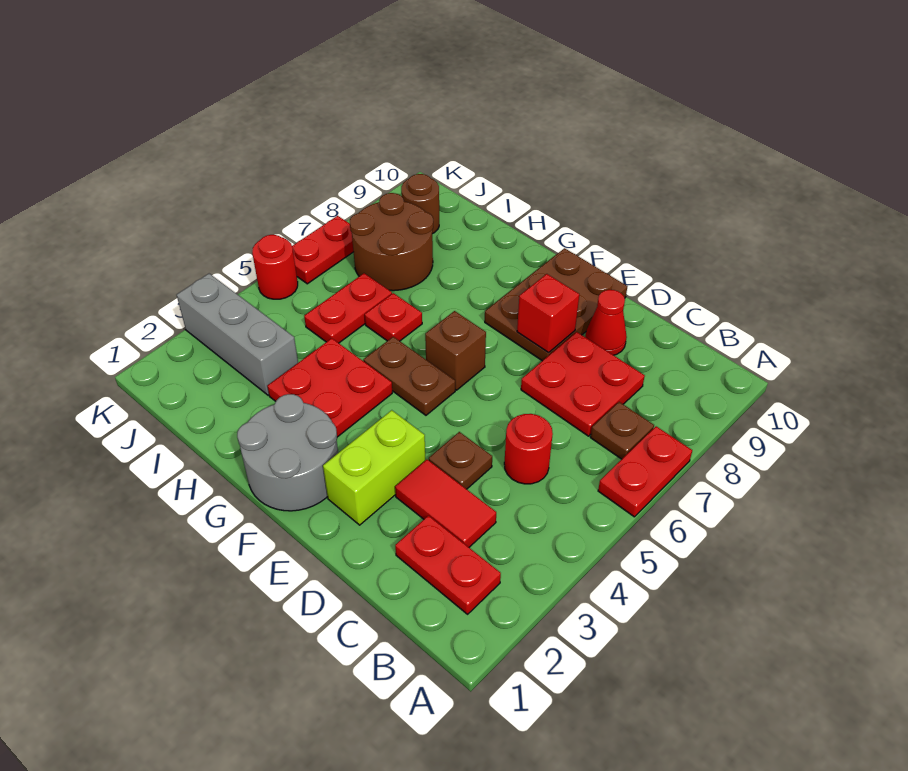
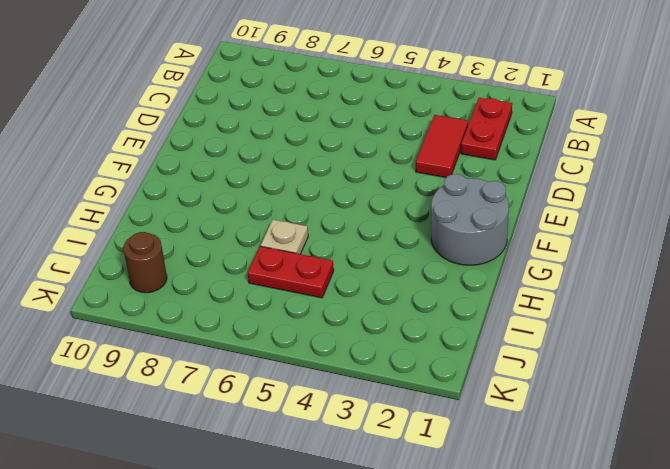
tan plate H6 level 1 -> red plate H6 level 1
none -> red plate A6:A7 level 1
none -> brown plate B7 level 1
none -> red round brick C5 level 1

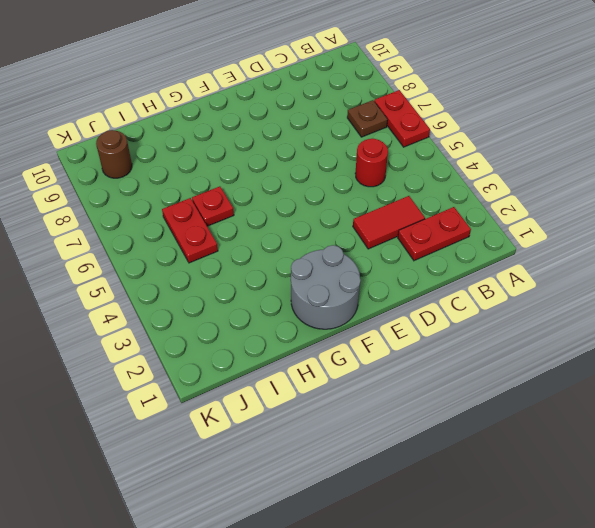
none -> red plate C7:D8 level 1
none -> brown plate D4 level 1
none -> red cone D9 level 1

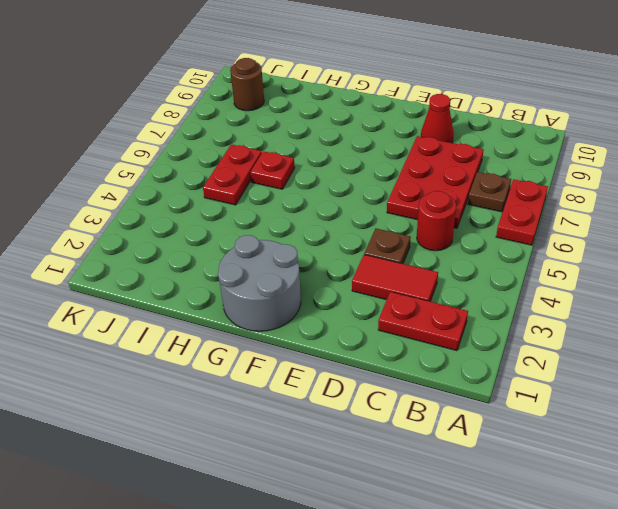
red plate C6:D8 level 1 -> red plate C7:D8 level 1
none -> lime brick E2:E3 level 1
none -> brown plate E8:F10 level 1
none -> brown plate F5:G5 level 1

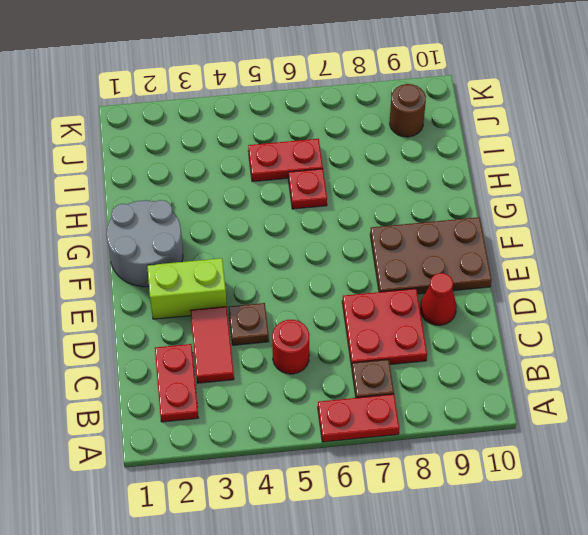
none -> brown plate F5:G5 level 1
none -> brown brick F6 level 1
none -> red plate G3:H4 level 1

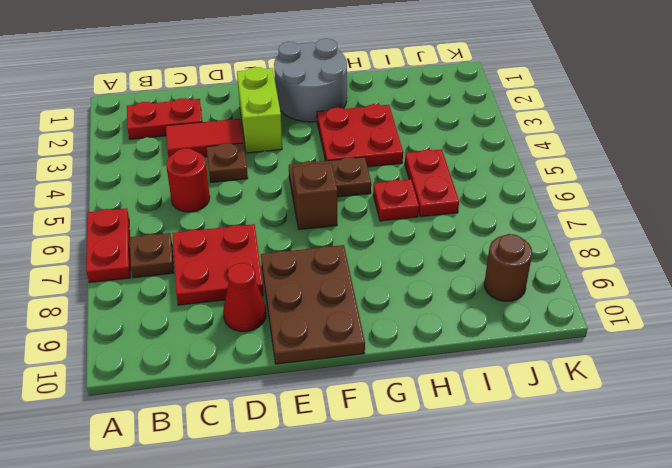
none -> grey brick I3:K3 level 1
none -> brown round brick I7:J8 level 1
none -> red round brick K5 level 1

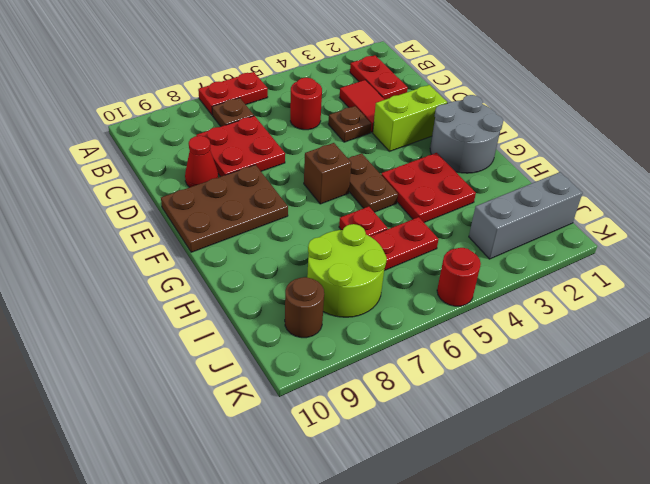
lime round brick I7:J8 level 1 -> brown round brick I7:J8 level 1
grey brick J1:J3 level 1 -> grey brick I3:K3 level 1
none -> red plate K6:K7 level 1
none -> red brick E8 level 2

